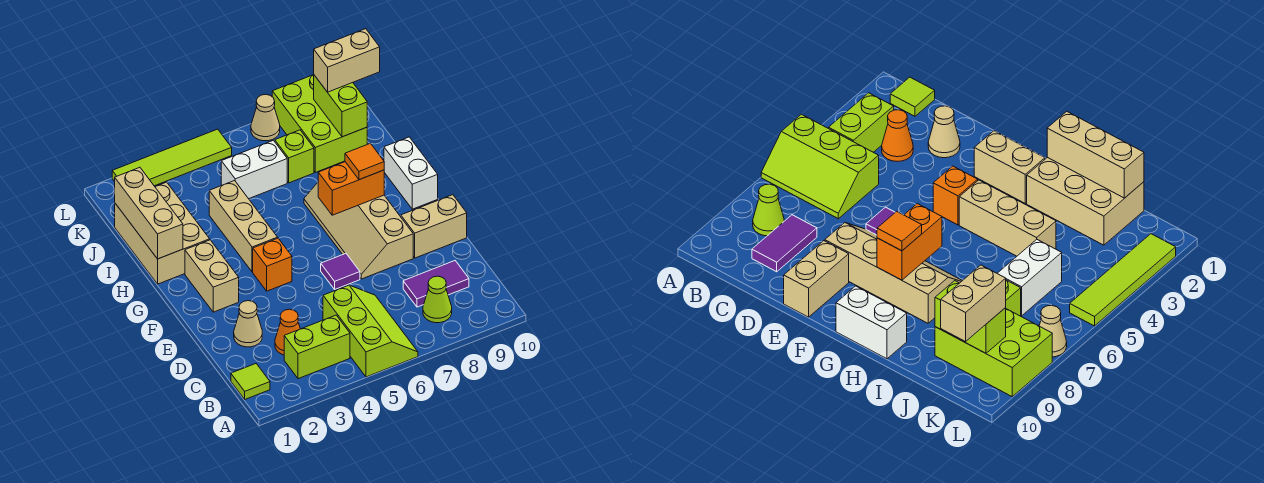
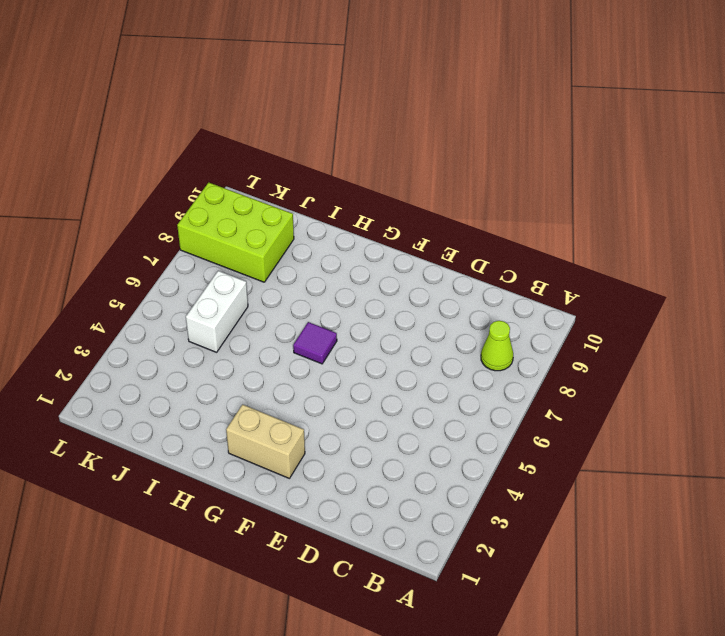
purple tile G6 level 1 -> purple tile E6 level 1
none -> lime slope A5:C6 level 1 top 5
none -> lime tile B1 level 1
none -> lime brick B3:B4 level 1

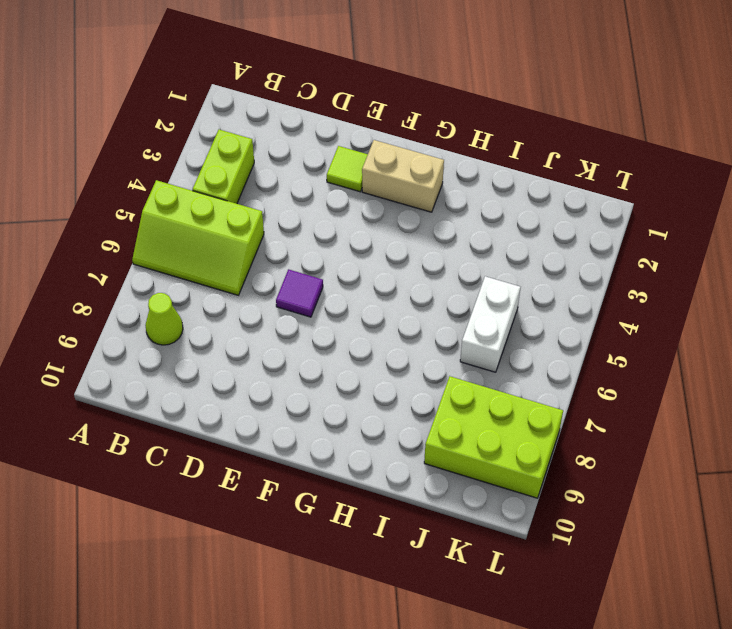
lime tile E2 level 1 -> lime tile B1 level 1
none -> orange cone C3 level 1
none -> purple tile C8:C9 level 1
none -> tan cone D2 level 1

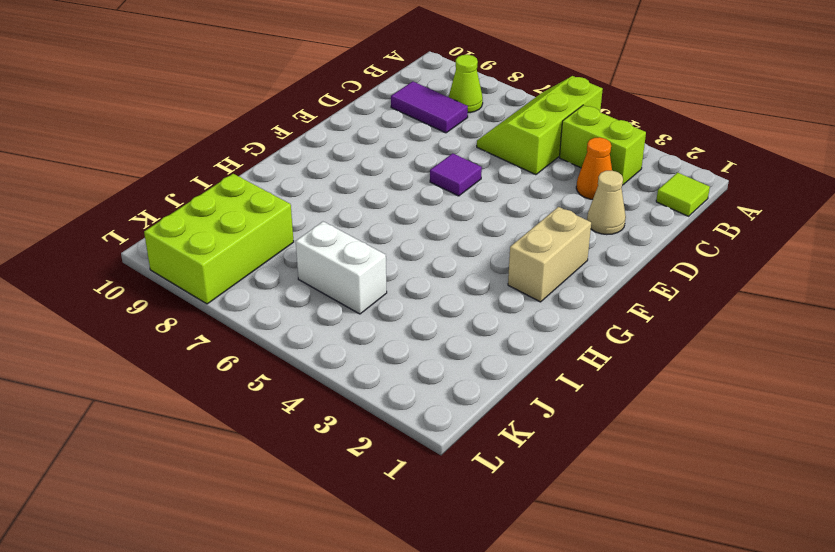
none -> tan slope E7:H8 level 1 top 8
none -> tan brick E9:E10 level 1
none -> orange brick F4 level 1

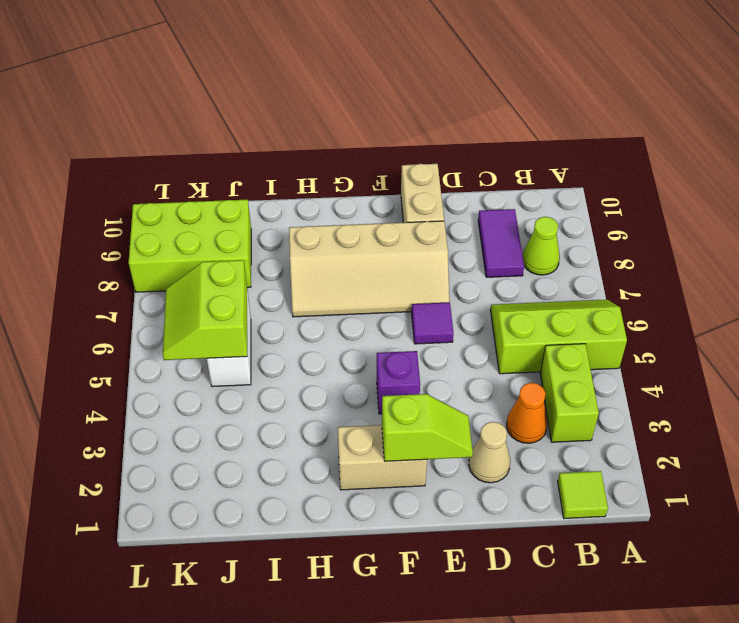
lime slope E2:F2 level 2 top F -> none
purple brick F4 level 1 -> orange brick F4 level 1
lime slope J5:K6 level 2 top J -> none
none -> tan brick G4:I4 level 1
none -> white brick G10:H10 level 1
none -> tan brick H1:J2 level 1

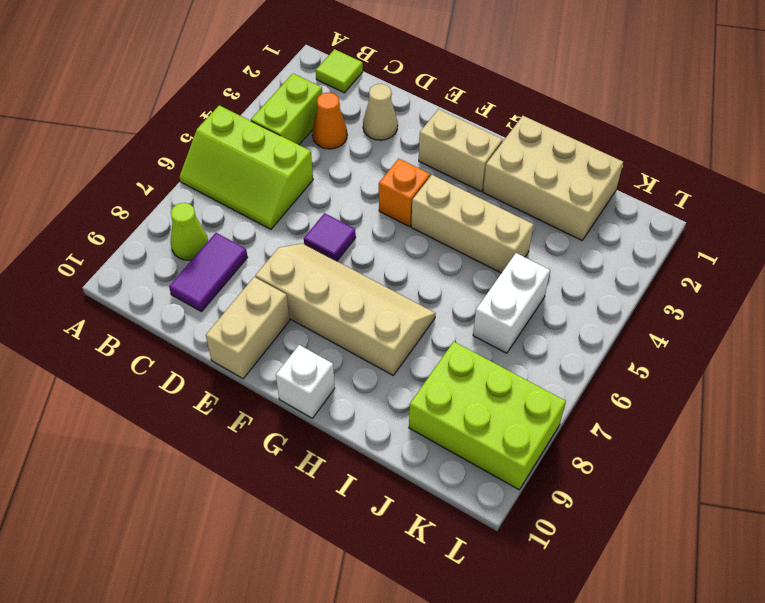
white brick G10 level 1 -> white brick G10:H10 level 1
none -> lime brick J7 level 1
none -> lime tile L2:L5 level 1
none -> tan cone L7 level 1

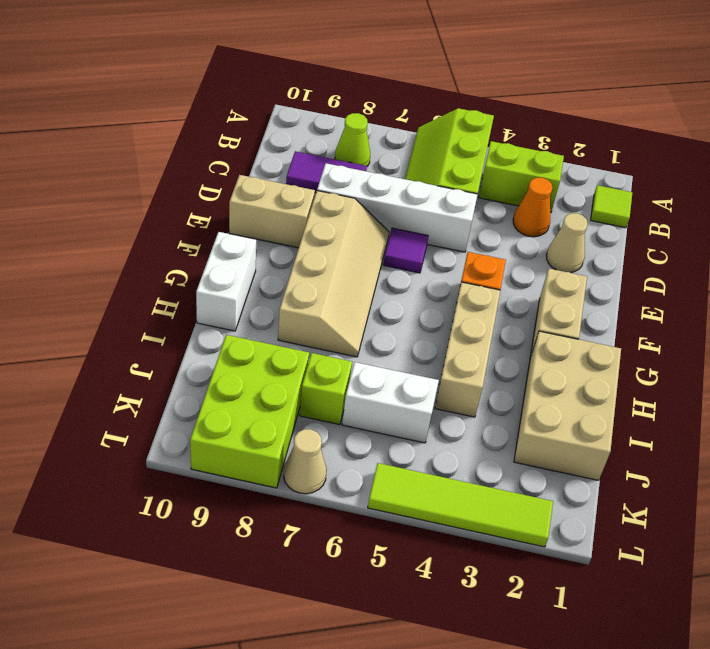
white brick D5:D8 level 1 -> none
none -> orange brick G7:G8 level 2
none -> tan brick H1:J1 level 2
none -> lime brick J9:K9 level 2

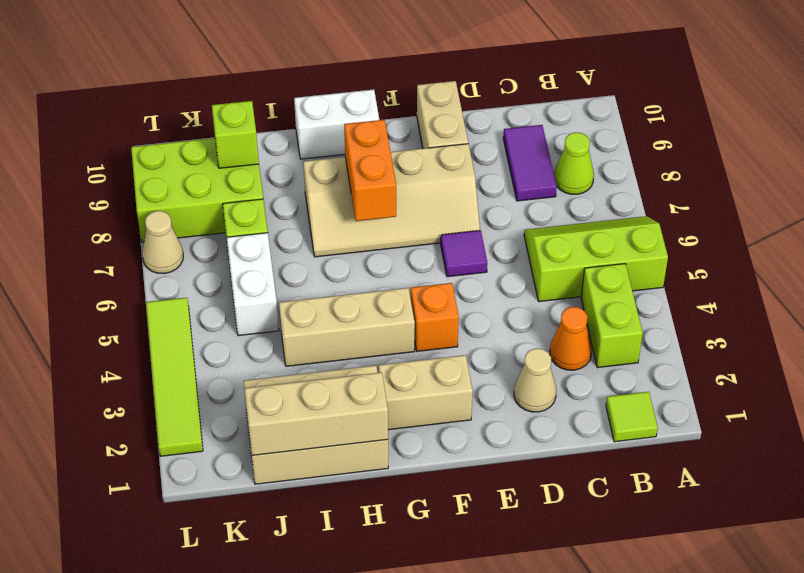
lime brick J9 level 2 -> lime brick J9:K9 level 2
none -> orange tile G8 level 3
none -> tan brick K9:K10 level 3

